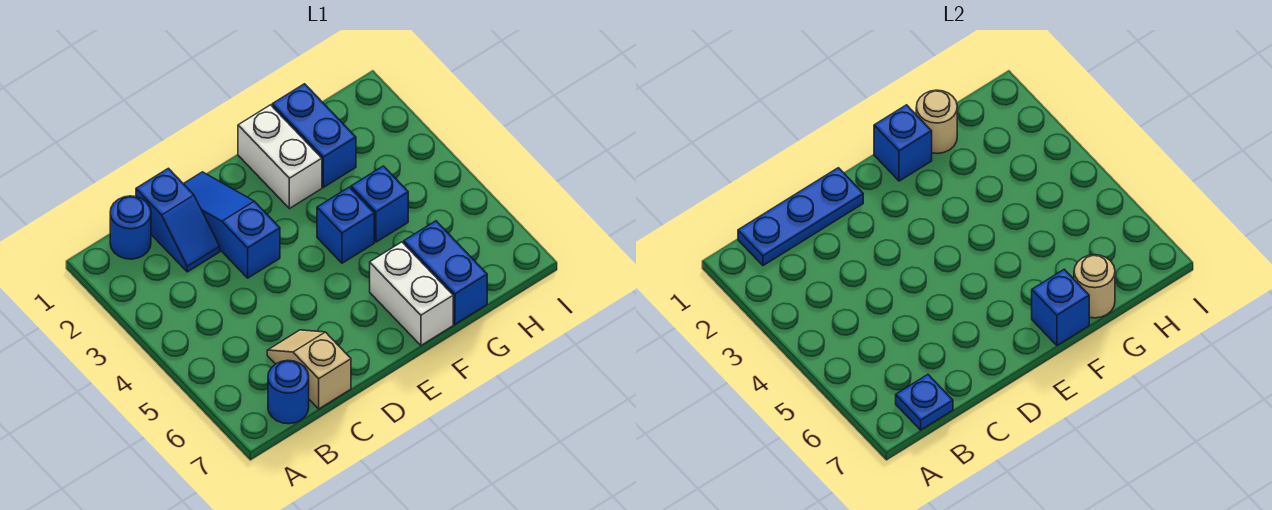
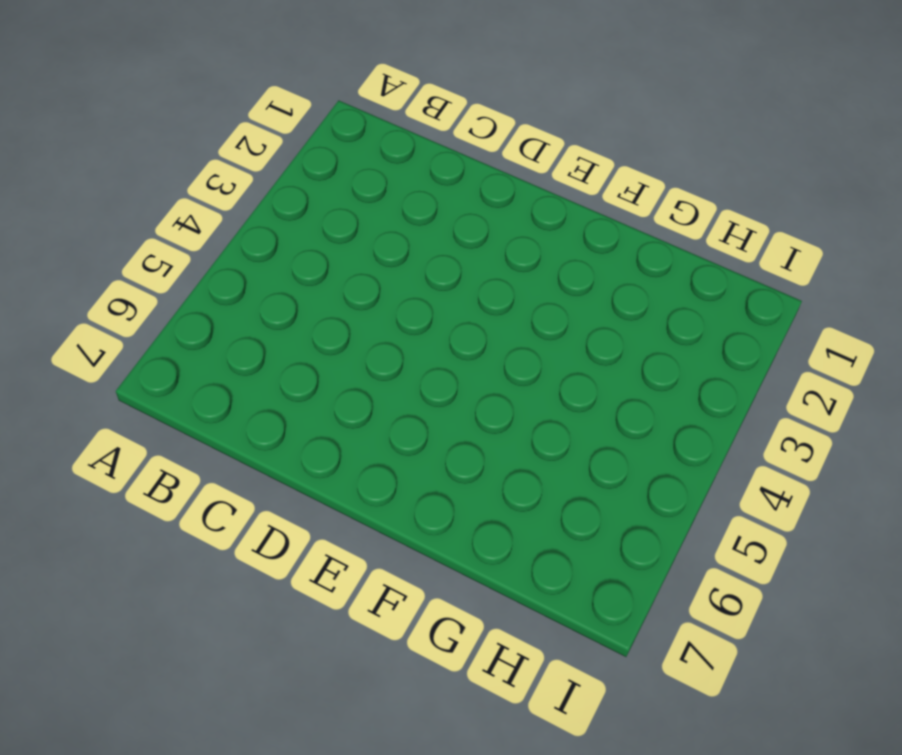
none -> blue round brick B1 level 1
none -> blue round brick B7 level 1
none -> blue slope C1:C2 level 1 top 1

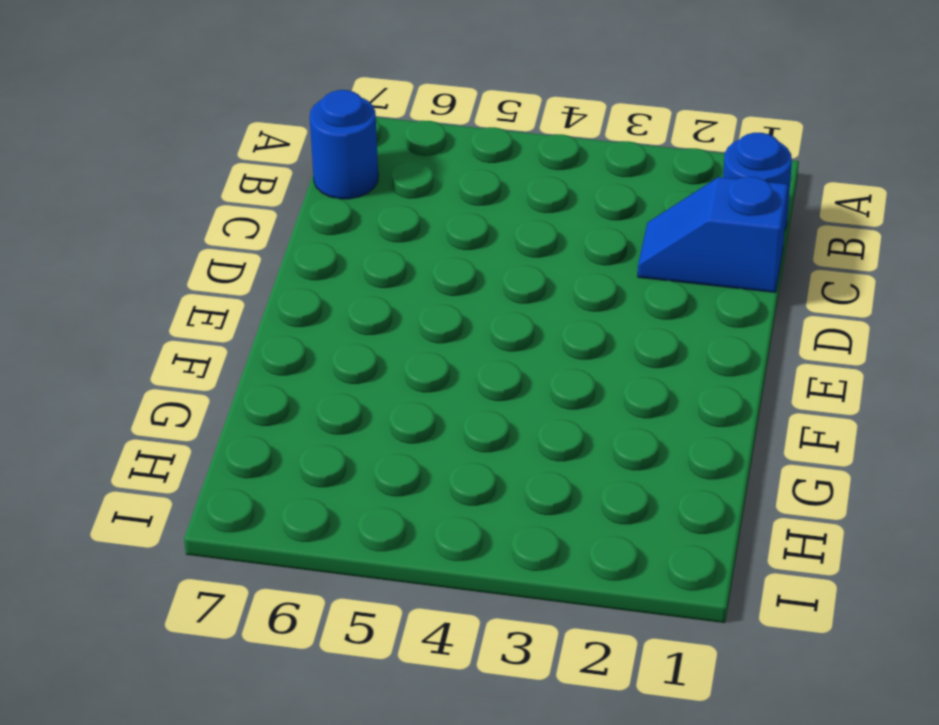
none -> tan slope C6:C7 level 1 top 7
none -> blue slope D1:D3 level 1 top 3
none -> white brick F1:F2 level 1

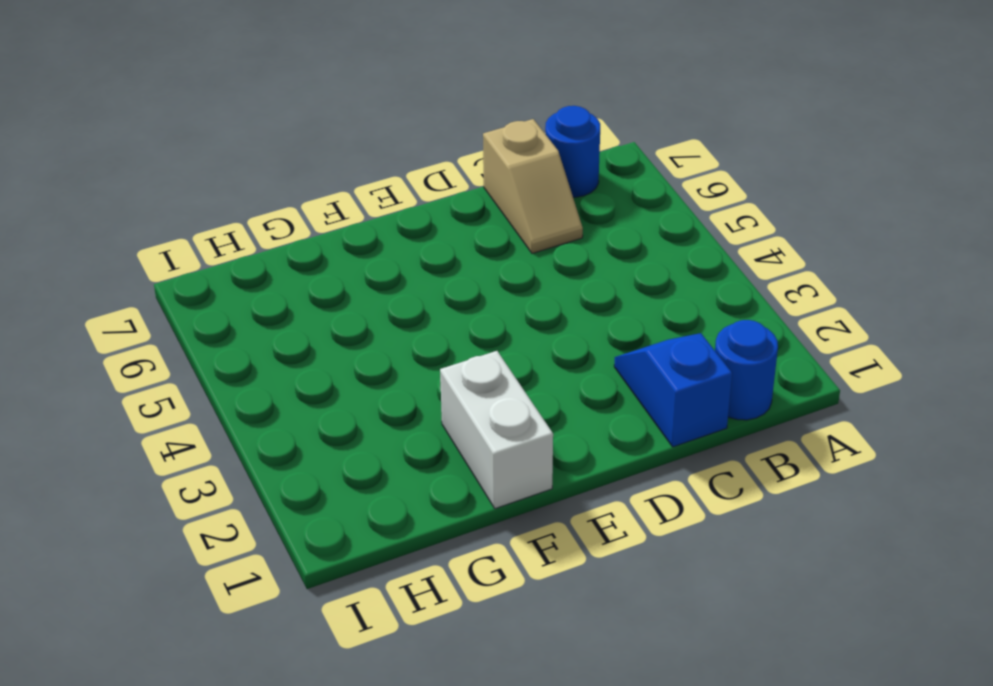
none -> blue slope D1:D3 level 1 top 3
none -> blue brick F4 level 1
none -> white brick F6:F7 level 1

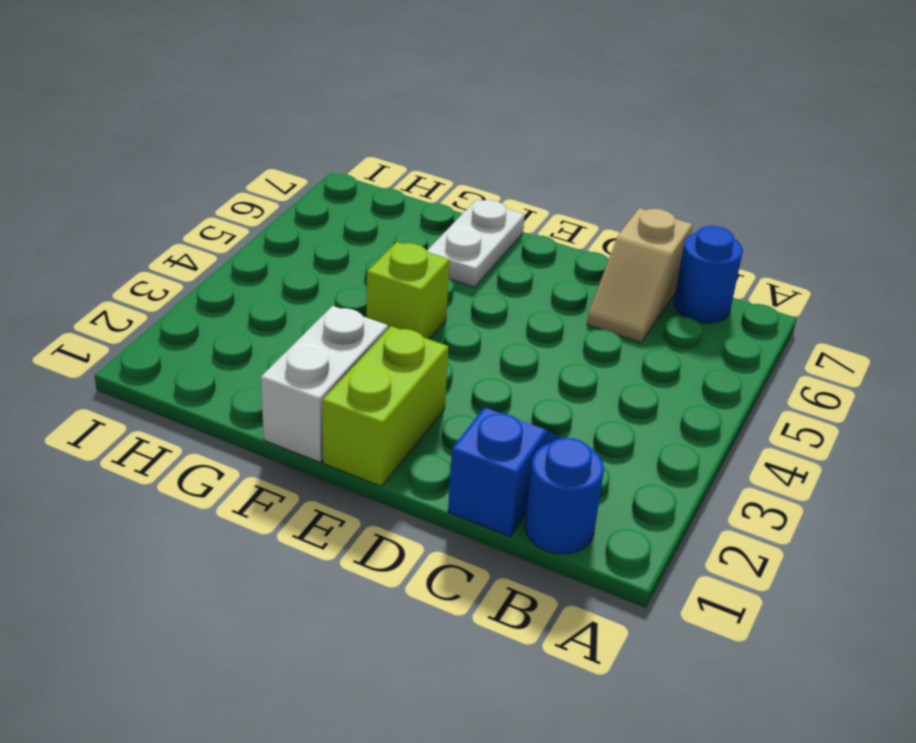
lime brick E1:E2 level 1 -> none
lime brick F4 level 1 -> blue brick F4 level 1
white plate F6:F7 level 1 -> white brick F6:F7 level 1
none -> blue slope D1:D3 level 1 top 3
none -> blue brick G1:G2 level 1
none -> blue brick G4 level 1

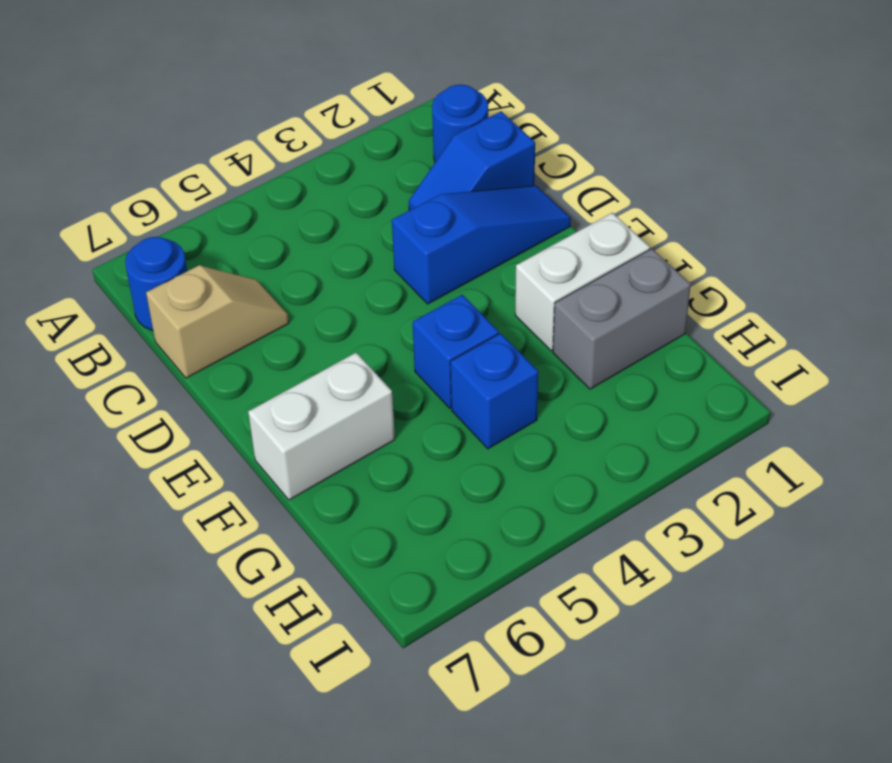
grey brick G1:G2 level 1 -> blue brick G1:G2 level 1
none -> blue brick G6:G7 level 1
none -> blue plate B1:D1 level 2
none -> blue plate B7 level 2

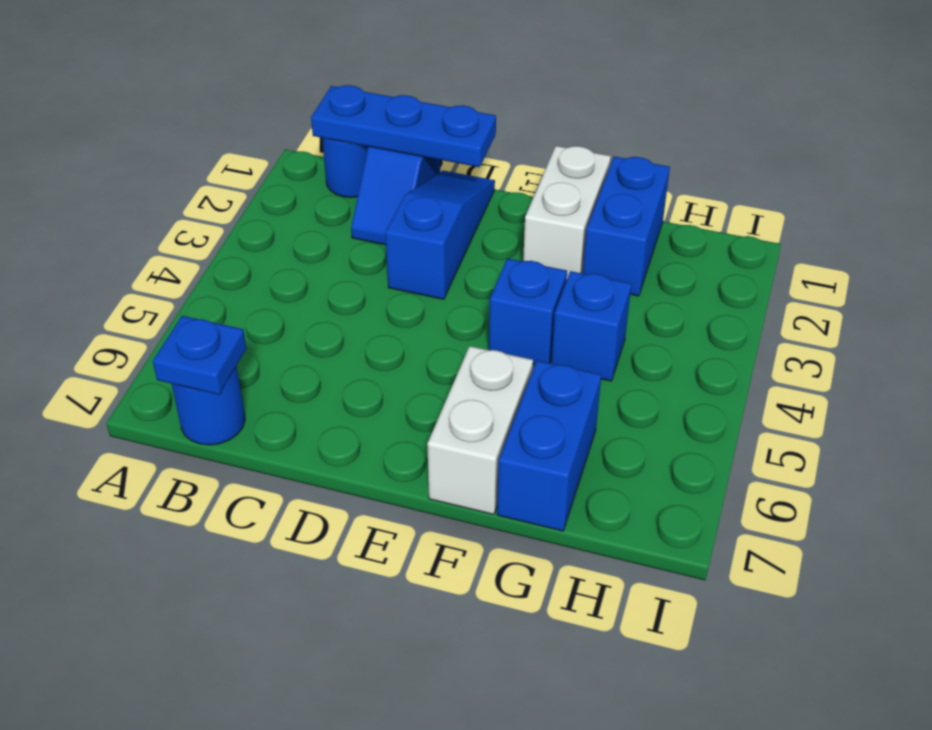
none -> tan slope C6:C7 level 1 top 7
none -> blue brick F1 level 2
none -> blue brick F7 level 2

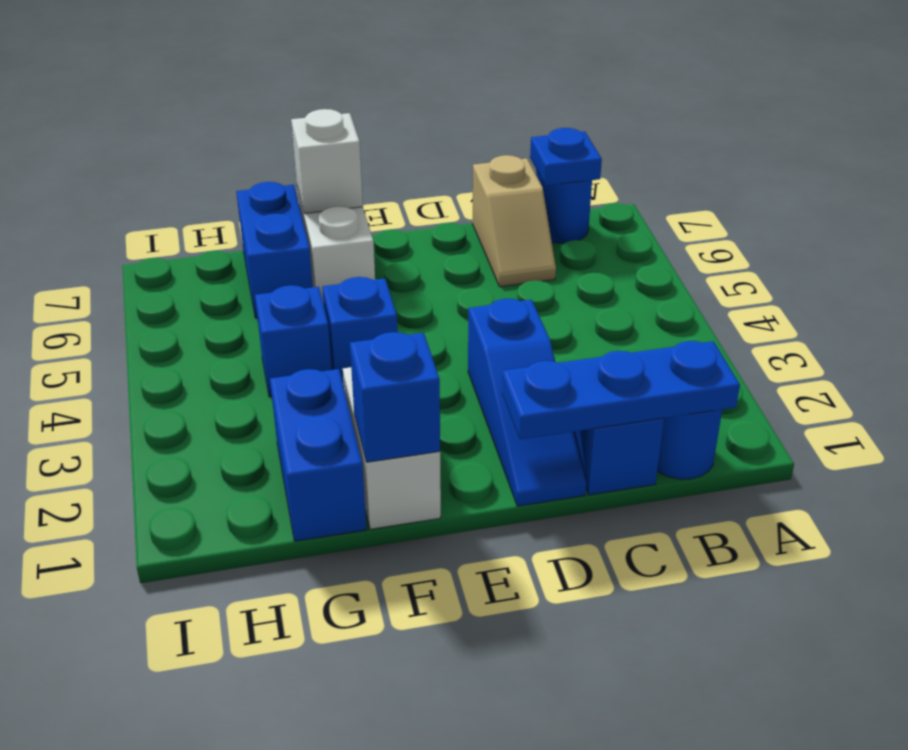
white brick F7 level 2 -> blue brick F7 level 2
none -> tan round brick G1 level 2
none -> tan round brick G7 level 2

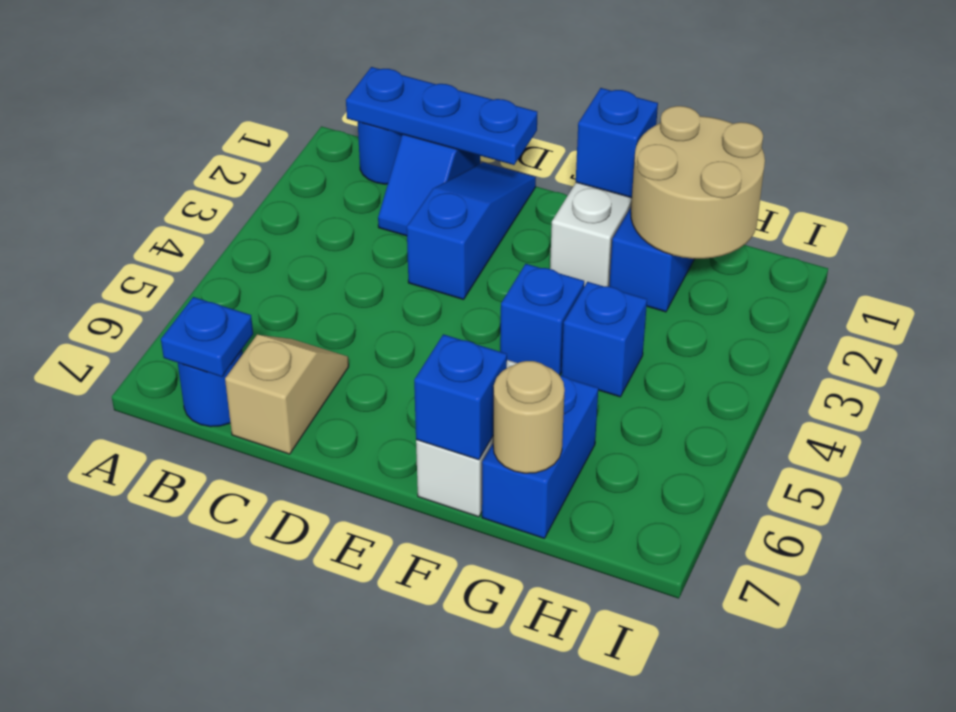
tan round brick G1:H2 level 2 -> tan round brick G1 level 2

